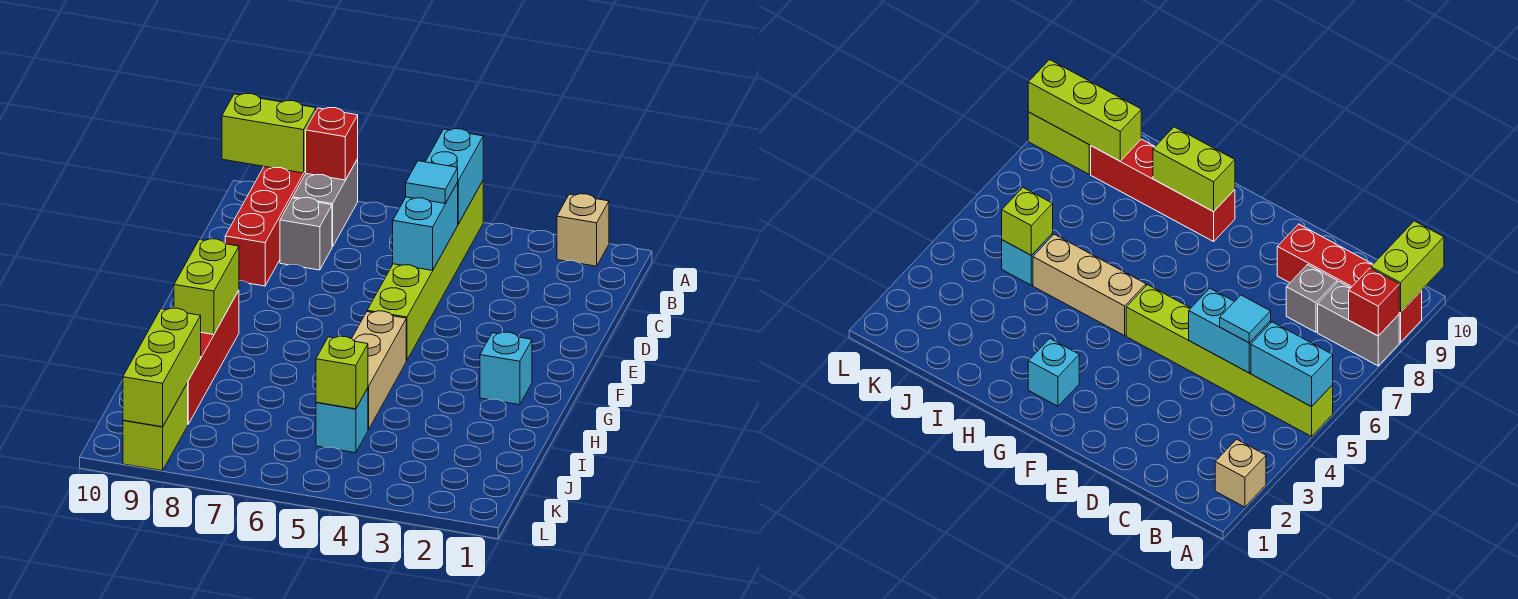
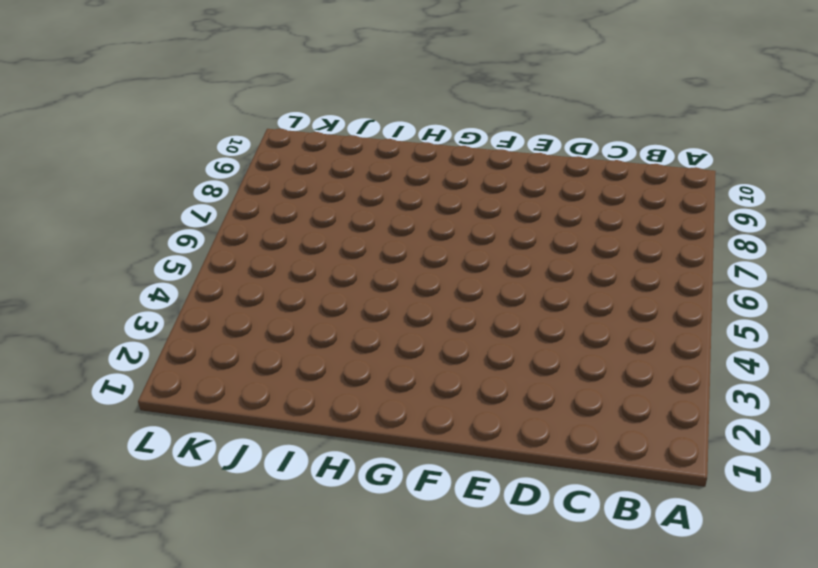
none -> tan brick A2 level 1
none -> lime brick A5:F5 level 1
none -> grey brick A8:B8 level 1

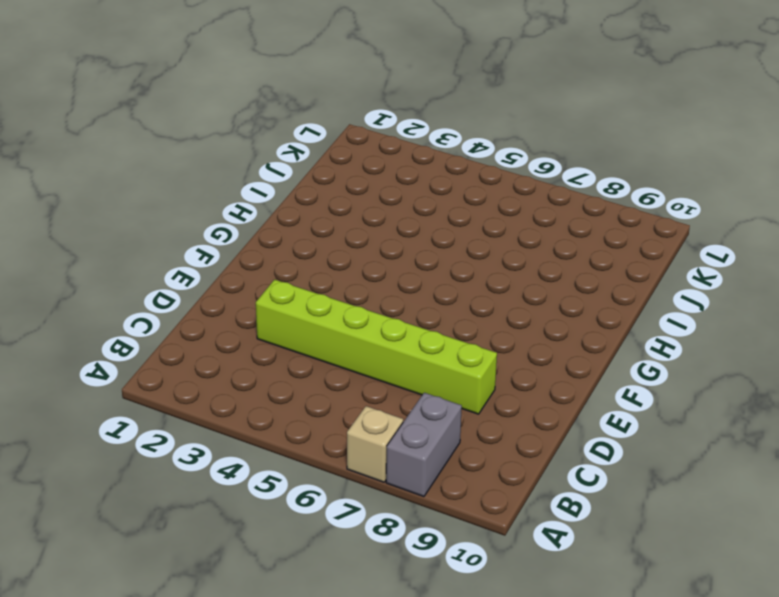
tan brick A7 level 1 -> tan brick A2 level 1
lime brick D3:D8 level 1 -> lime brick A5:F5 level 1
none -> red brick A9:D9 level 1
none -> grey brick C8 level 1
none -> cyan brick G2 level 1

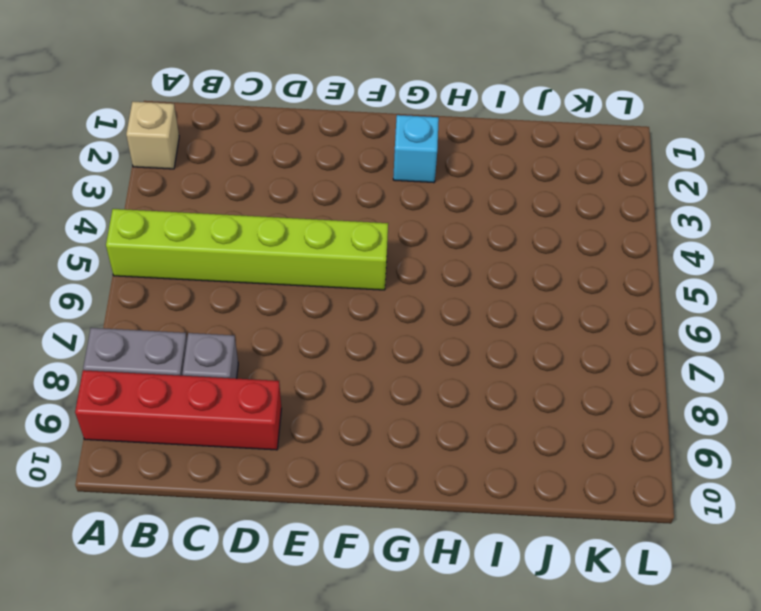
none -> tan brick G5:I5 level 1
none -> red brick G9:J9 level 1
none -> cyan brick J5 level 1

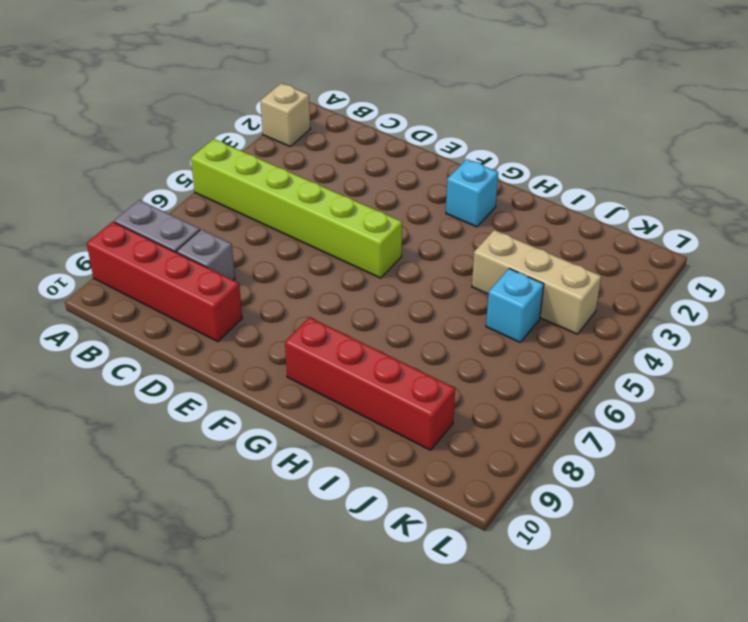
tan brick I4:K4 level 1 -> tan brick G5:I5 level 1
none -> lime brick K9:L9 level 1
none -> cyan brick A5:B5 level 2
none -> red brick A8 level 2

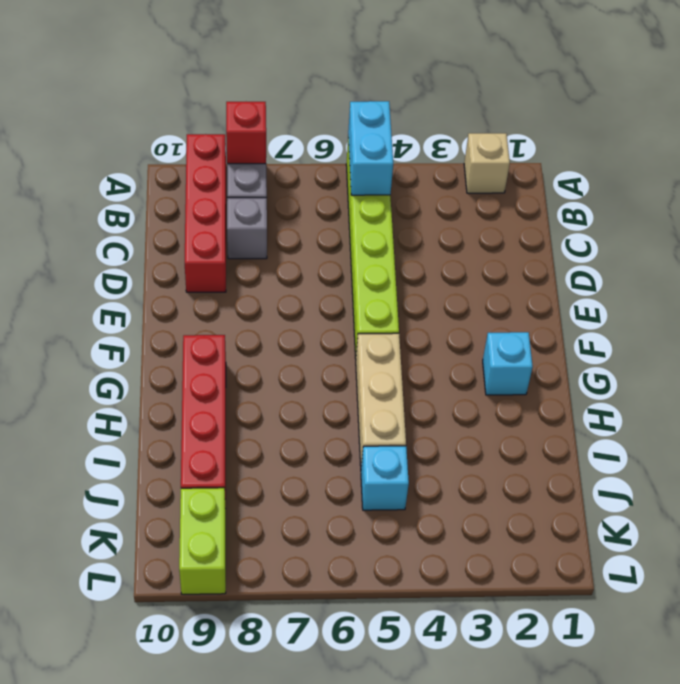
none -> lime brick A9:A10 level 2
none -> cyan brick C5:D5 level 2
none -> lime brick G9:H9 level 2

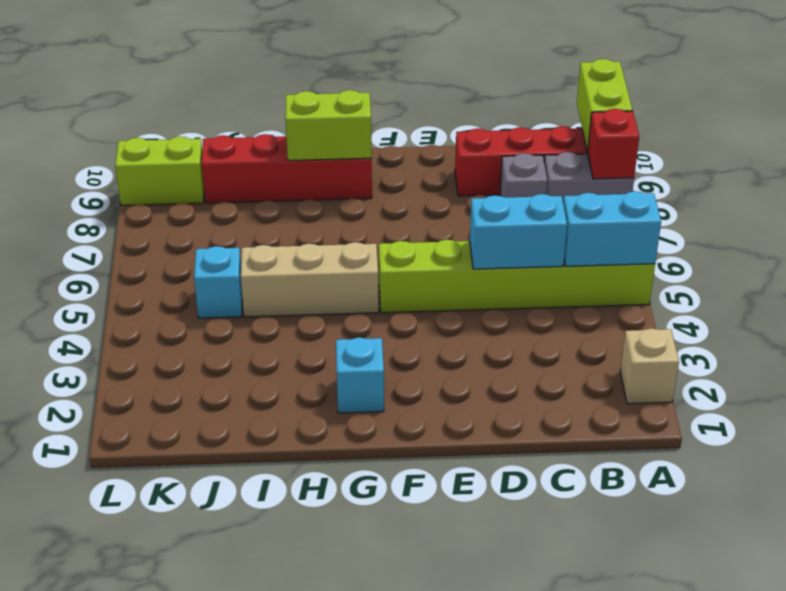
none -> lime brick J5 level 2
none -> lime brick J9:L9 level 2
none -> cyan tile C5 level 3

